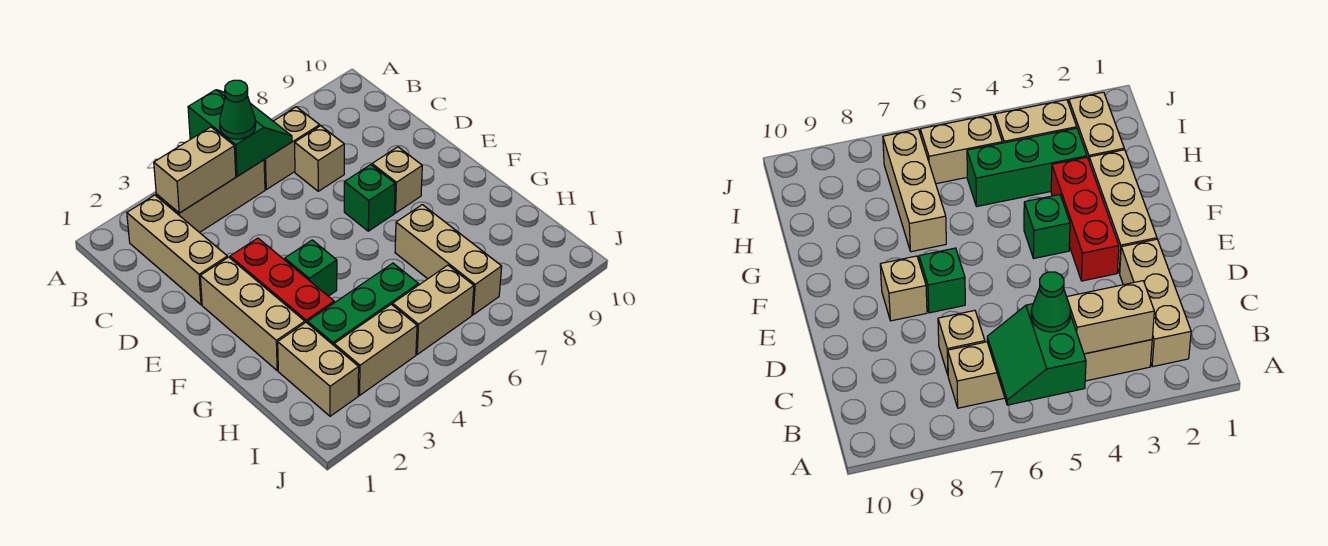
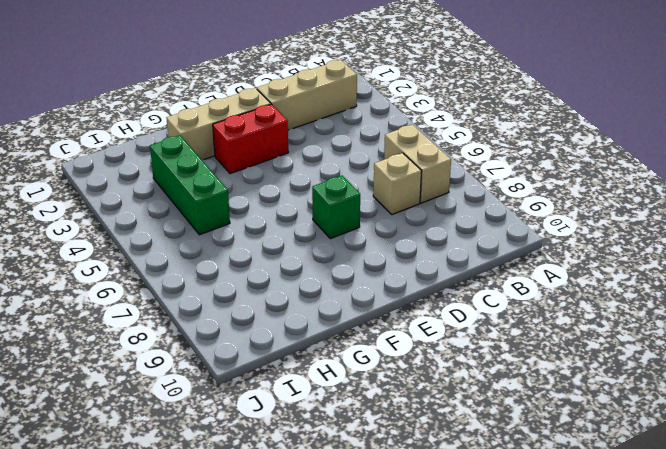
red brick E3:F3 level 1 -> red brick E3:G3 level 1
none -> tan brick B3:B5 level 1
none -> tan brick E8 level 1
none -> green brick F4 level 1

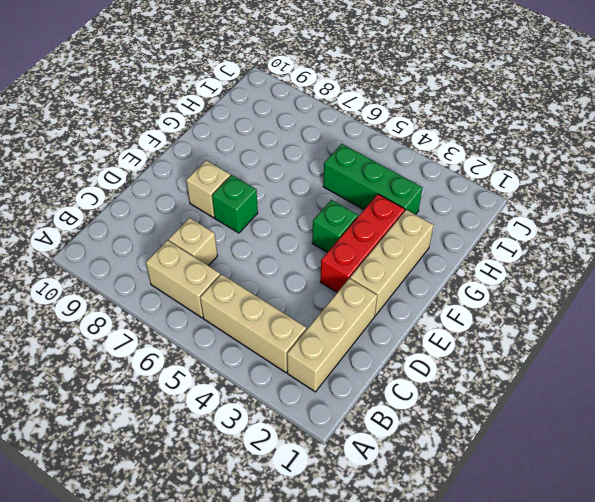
none -> tan brick G7:I7 level 1
none -> tan brick H2:I2 level 1
none -> tan brick I3:I4 level 1

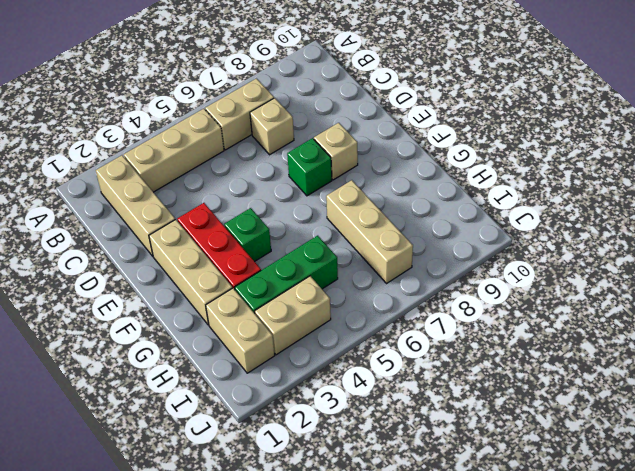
none -> tan brick I5:I6 level 1
none -> green slope A5:B6 level 2 top 5
none -> tan brick B3:B4 level 2

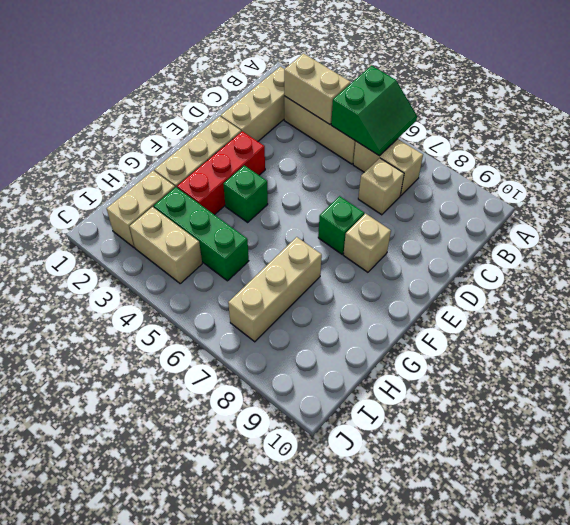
none -> tan brick I5:I6 level 1
none -> green cone B5 level 3

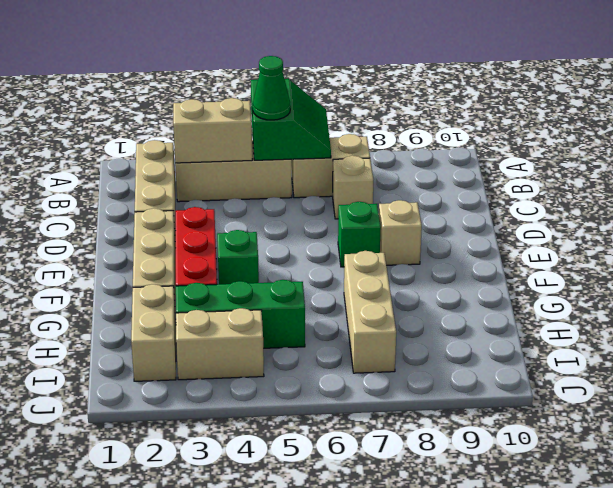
none -> tan brick I5:I6 level 1

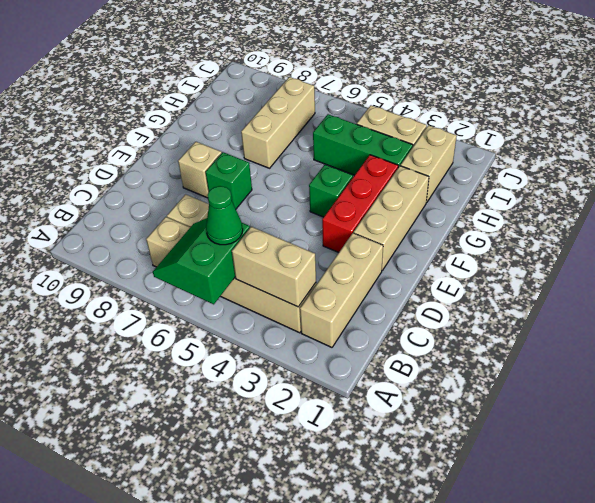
none -> tan brick I5:I6 level 1

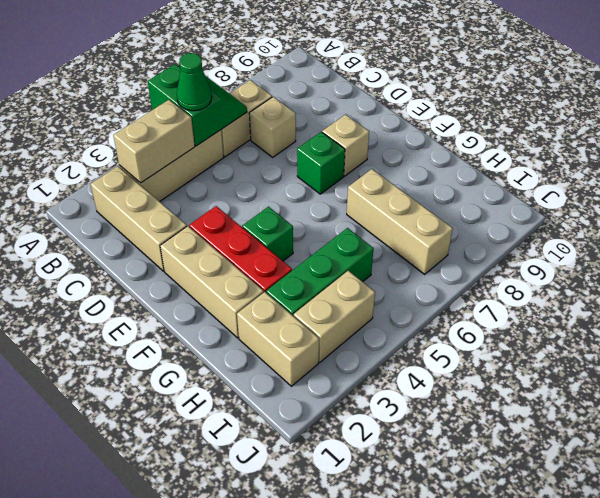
none -> tan brick I5:I6 level 1

